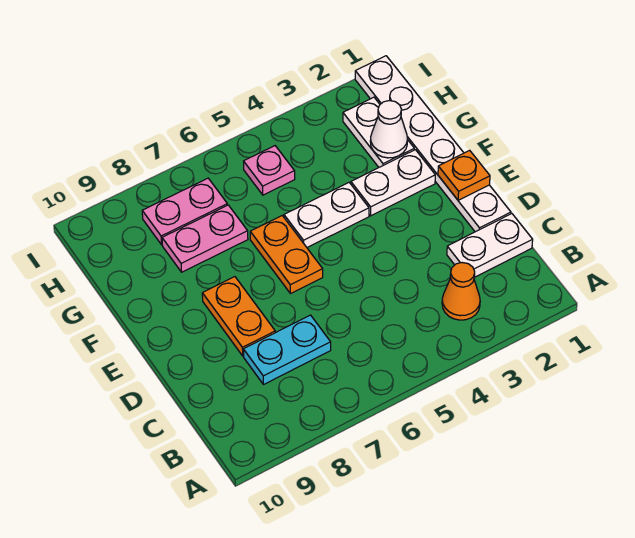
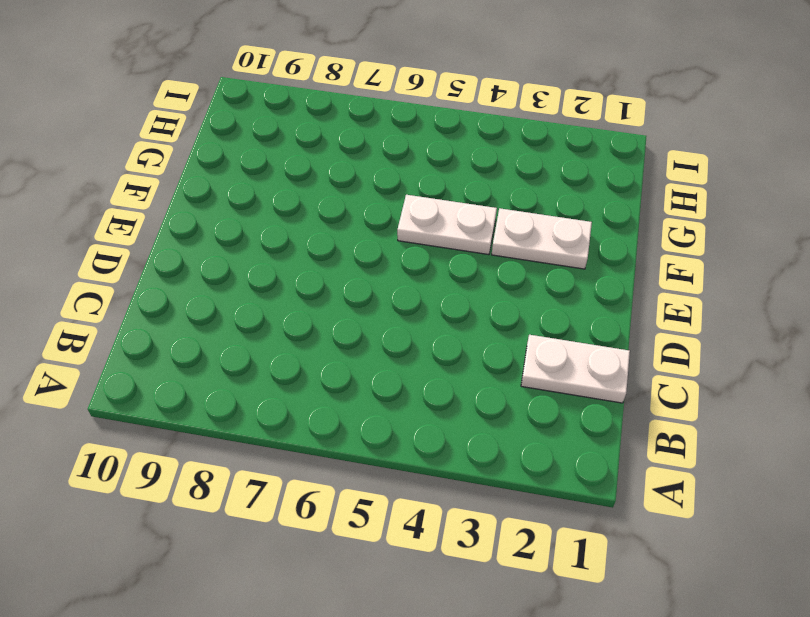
none -> orange cone B3 level 1
none -> cyan plate C7:C8 level 1
none -> white plate D1:I1 level 1

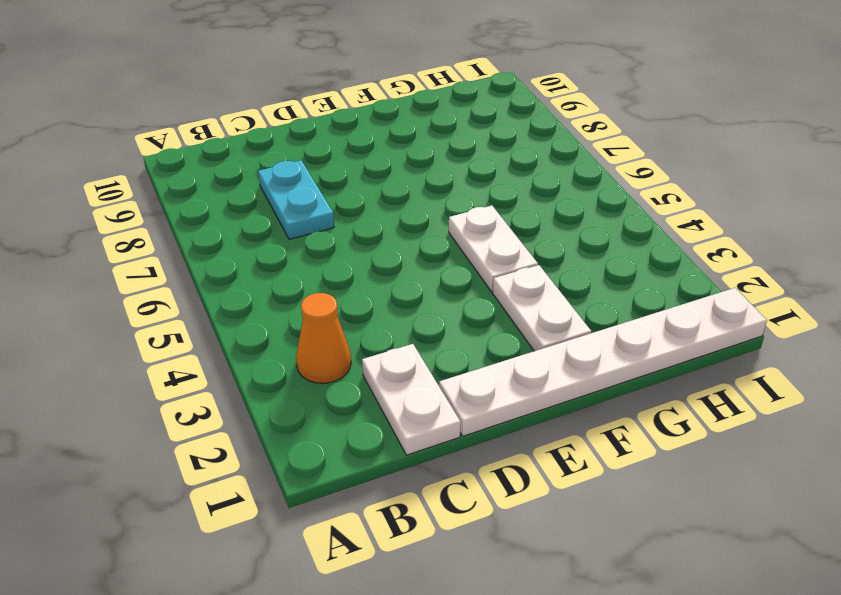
none -> orange plate D8:E8 level 1
none -> orange plate E6:F6 level 1
none -> white plate G2:H2 level 1

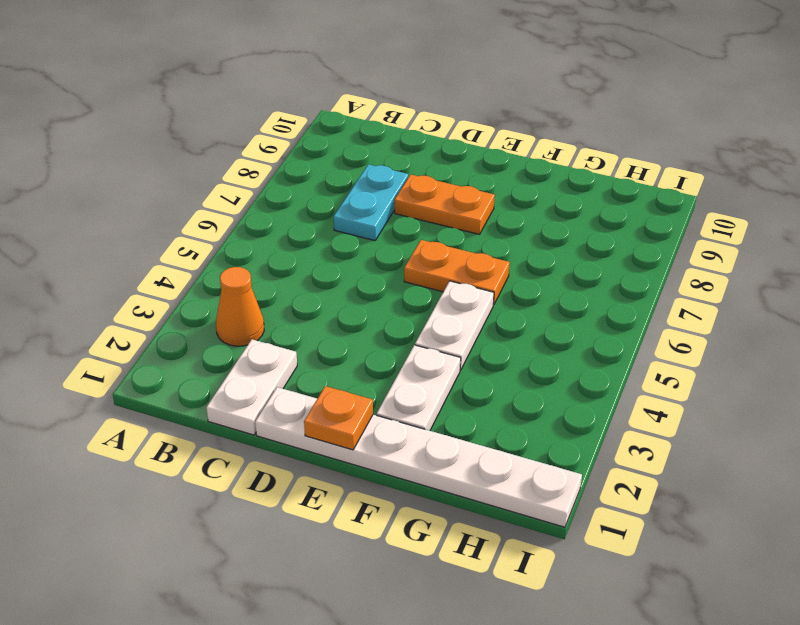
none -> white plate G2:H2 level 1
none -> pink plate G7:G8 level 1
none -> pink plate H5 level 1

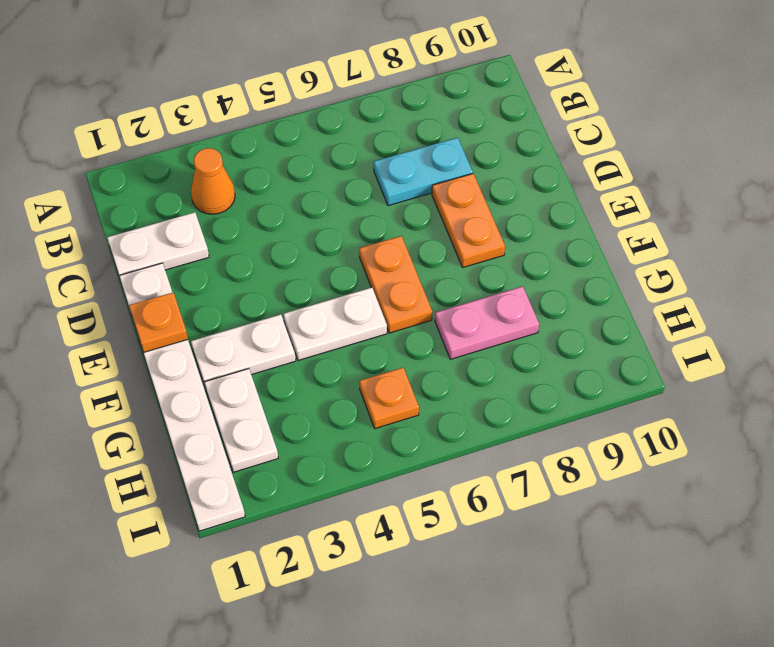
orange plate H5 level 1 -> pink plate H5 level 1
none -> pink plate H7:H8 level 1
none -> white cone G2 level 2

